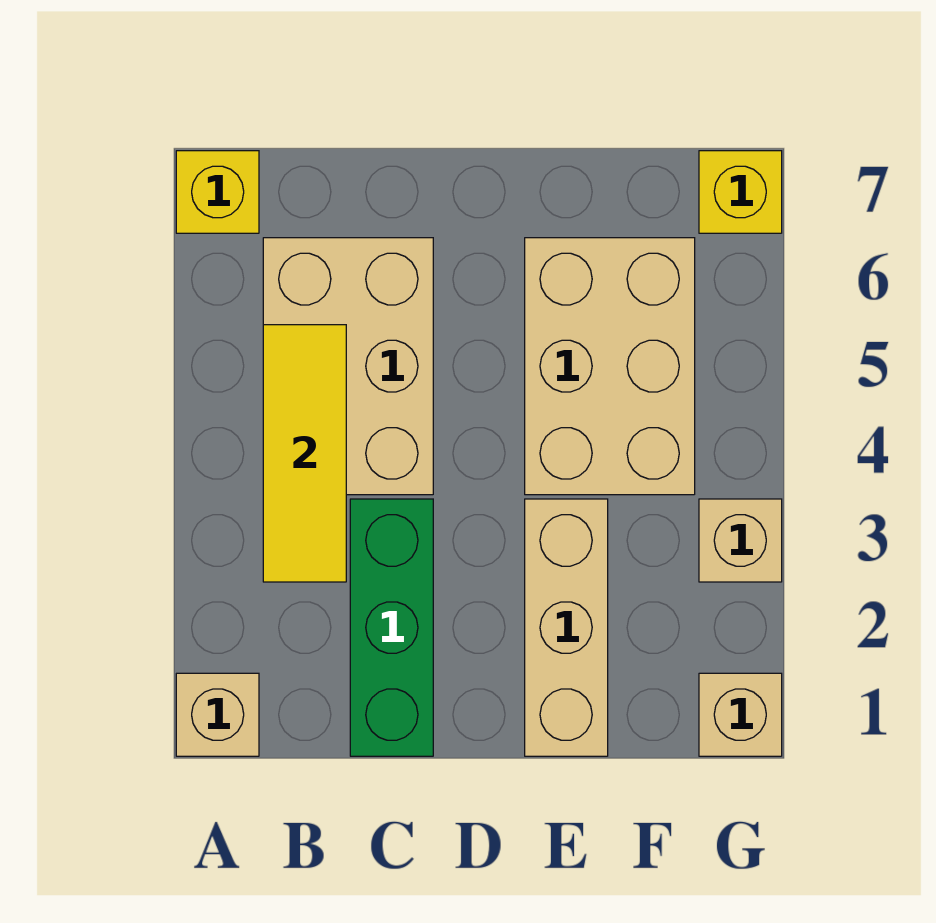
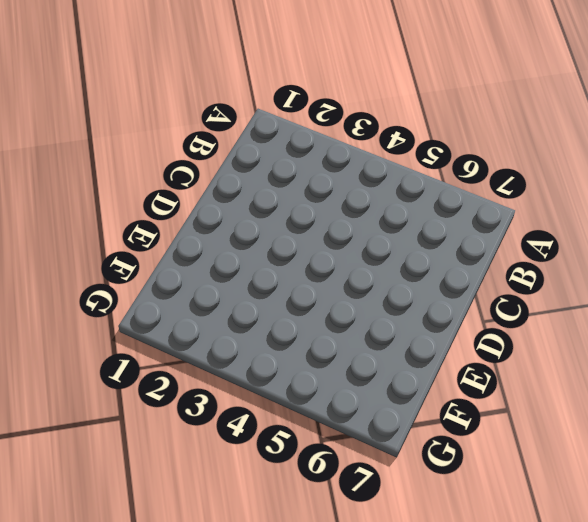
none -> tan brick A1 level 1
none -> yellow brick A7 level 1

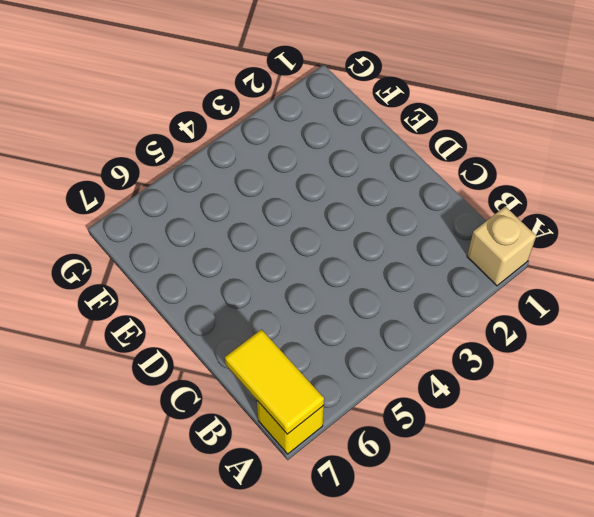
yellow tile A7:B7 level 2 -> none
none -> tan brick B4:C6 level 1
none -> green brick C1:C3 level 1

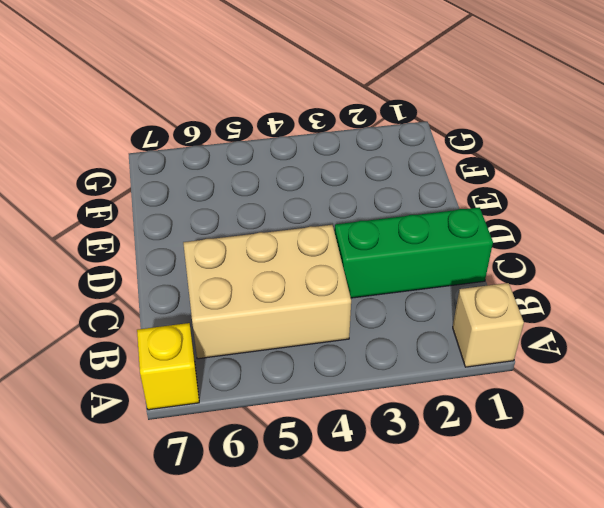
none -> tan brick E1:E3 level 1
none -> tan brick E4:F6 level 1

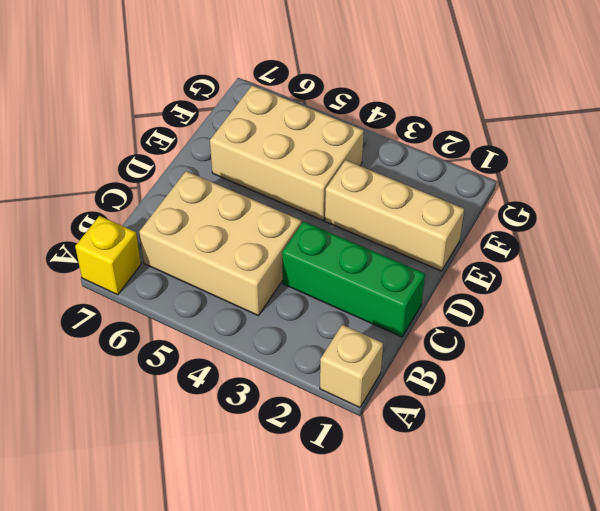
none -> tan brick G1 level 1
none -> tan brick G3 level 1

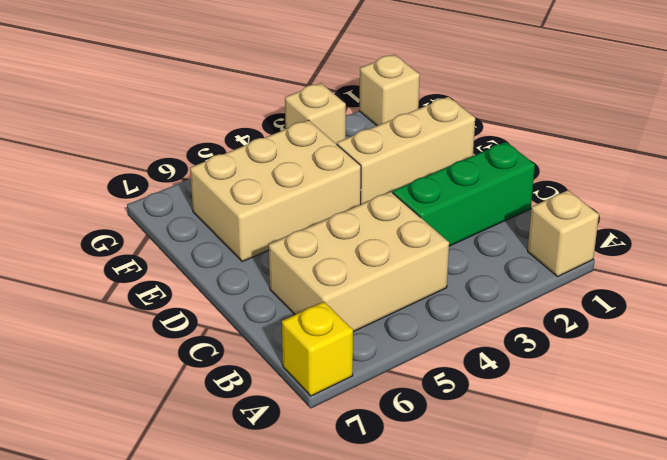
none -> yellow brick G7 level 1
none -> yellow tile B3:B5 level 2

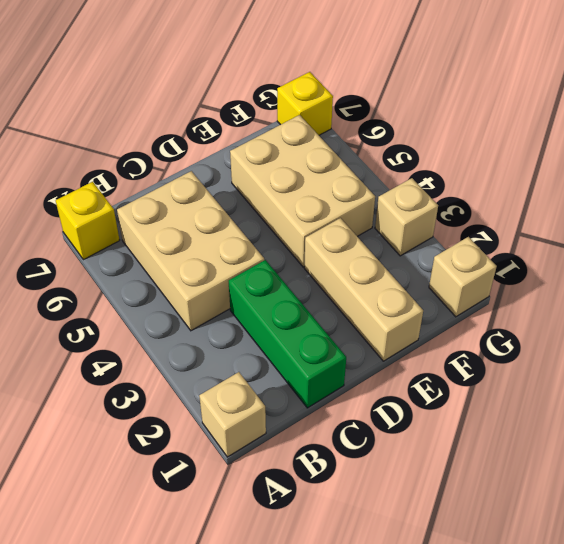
none -> yellow tile B3:B5 level 2

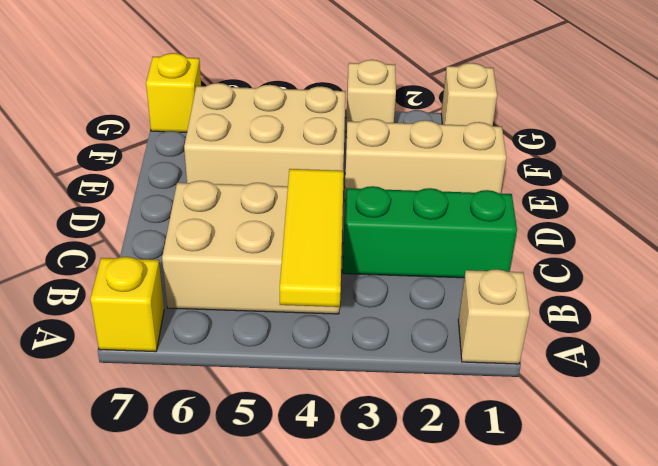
yellow tile A4:C4 level 2 -> yellow tile B3:B5 level 2

